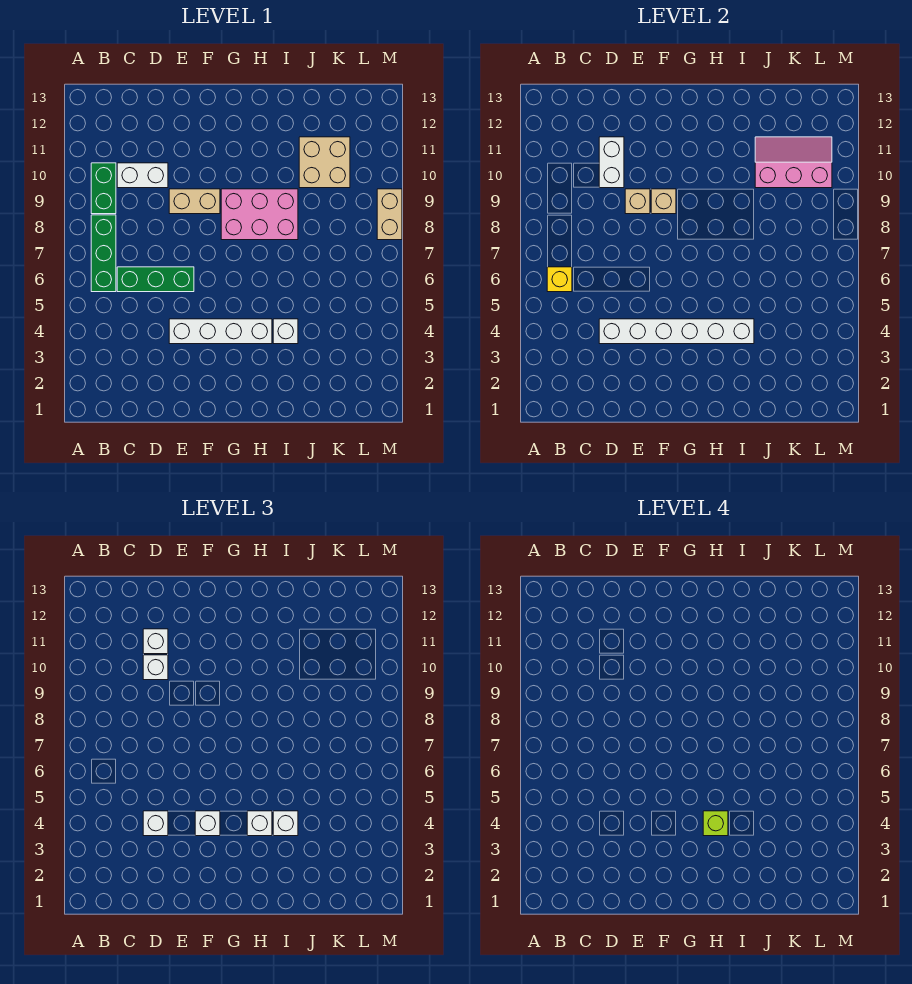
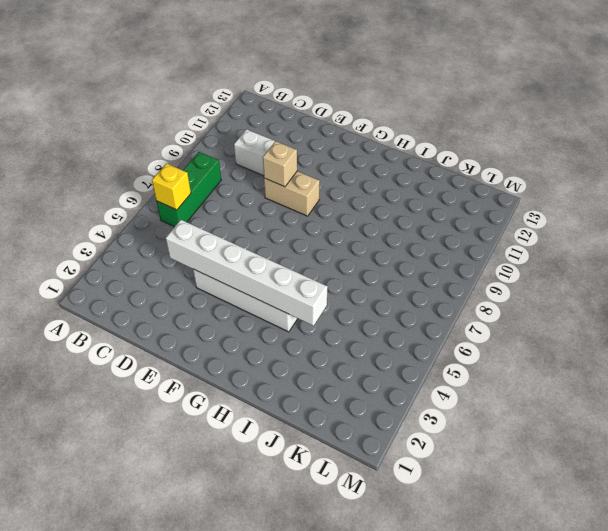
none -> green brick B9:B10 level 1
none -> green brick C6:E6 level 1
none -> pink brick G8:I9 level 1

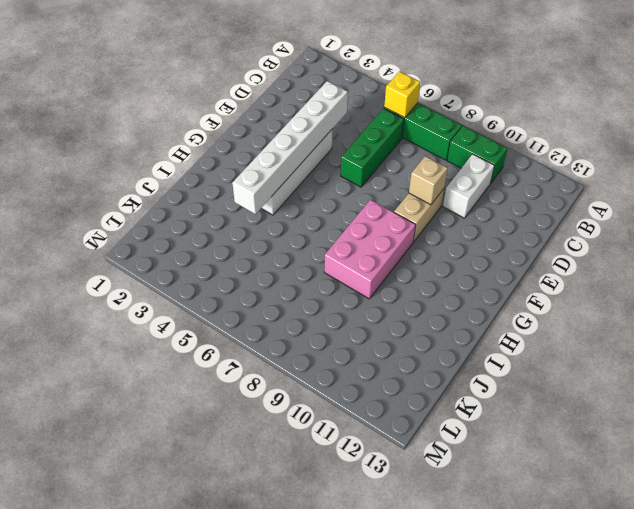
none -> white brick I4 level 1
none -> tan brick J10:K11 level 1
none -> tan brick M8:M9 level 1

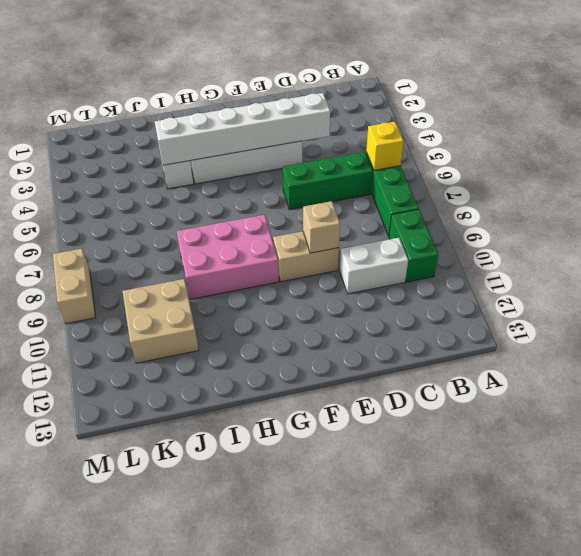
none -> white brick D10:D11 level 2
none -> tan brick F9 level 2
none -> pink slope J10:L11 level 2 top 10

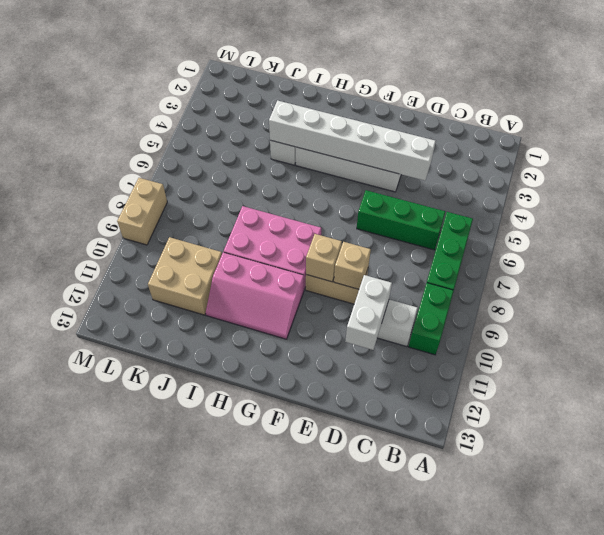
pink slope G10:I11 level 1 top 10 -> pink slope J10:L11 level 2 top 10
none -> yellow brick B6 level 2
none -> white brick D4 level 3
none -> white brick D10 level 3

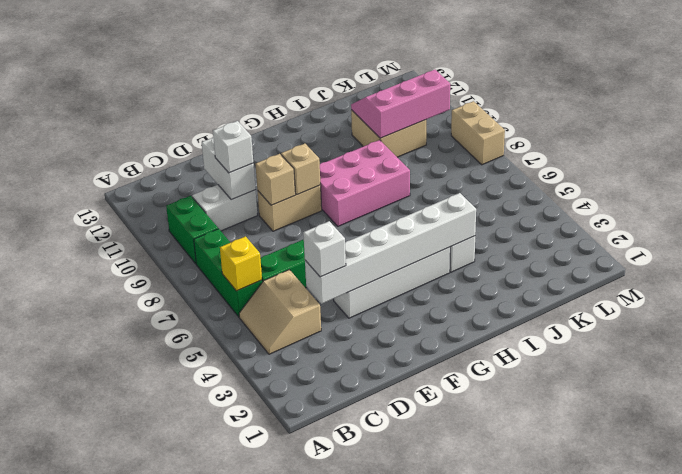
tan slope B4:C5 level 1 top C -> none
none -> white brick D11 level 3
none -> white brick F4 level 3
none -> white brick H4 level 3

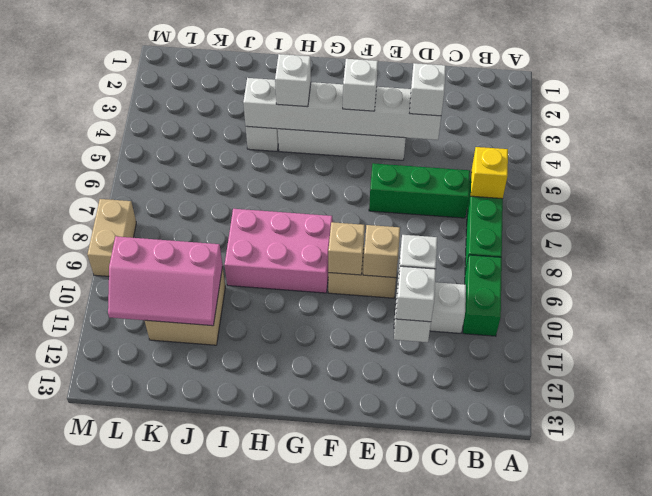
none -> white brick I4 level 3
none -> lime brick H4 level 4

